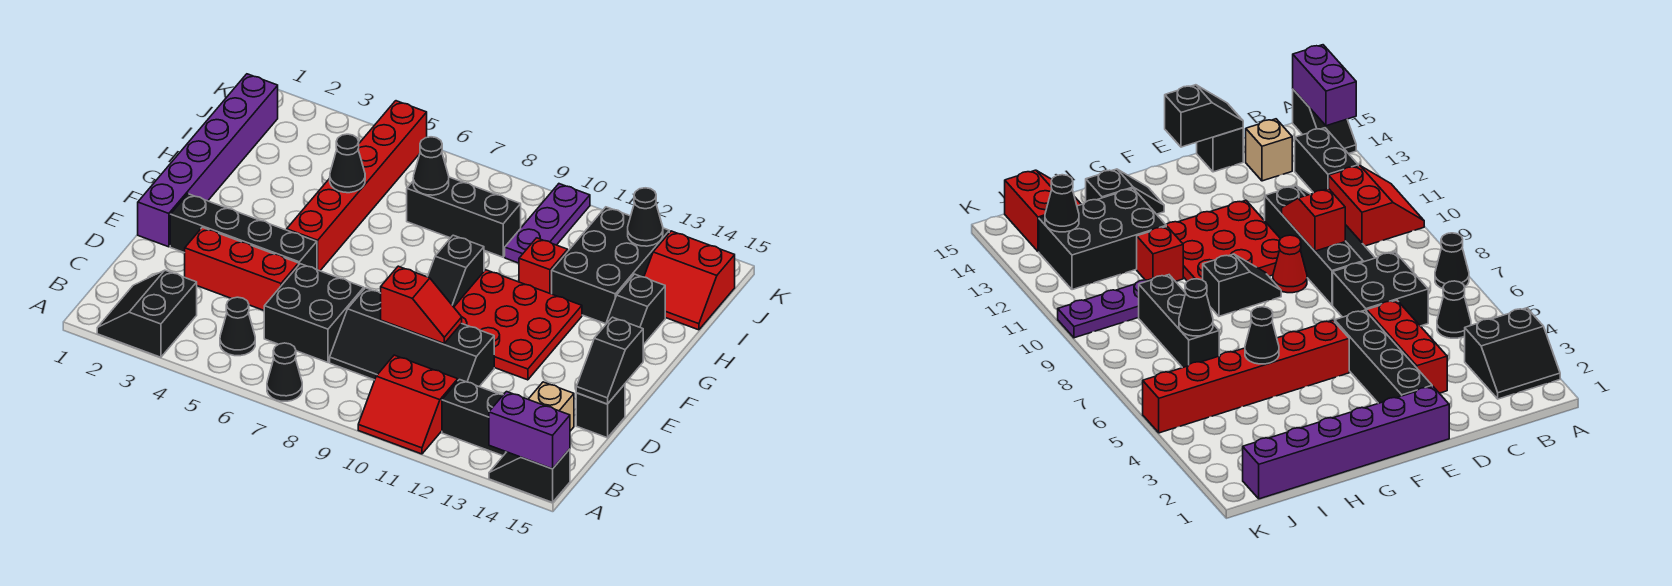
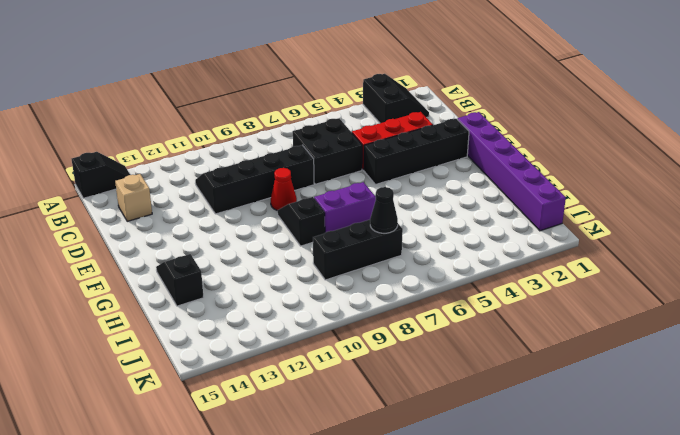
purple brick G7:G8 level 1 -> purple brick A14:A15 level 2
none -> black cone A7 level 1
none -> red slope A10:B11 level 1 top B
none -> black cone B5 level 1

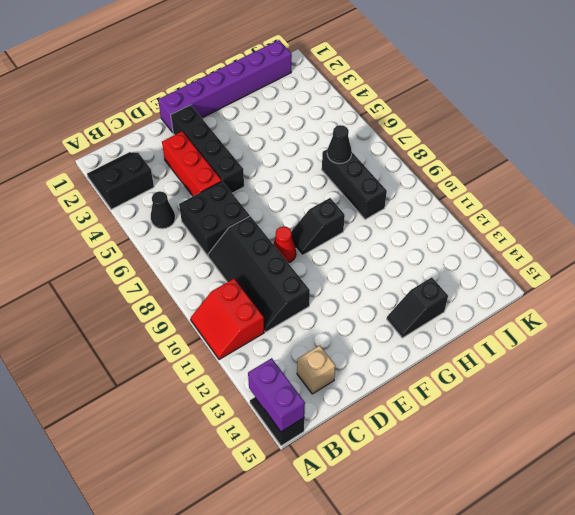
none -> black cone A7 level 1
none -> black brick B12:B13 level 1
none -> black brick D15 level 1

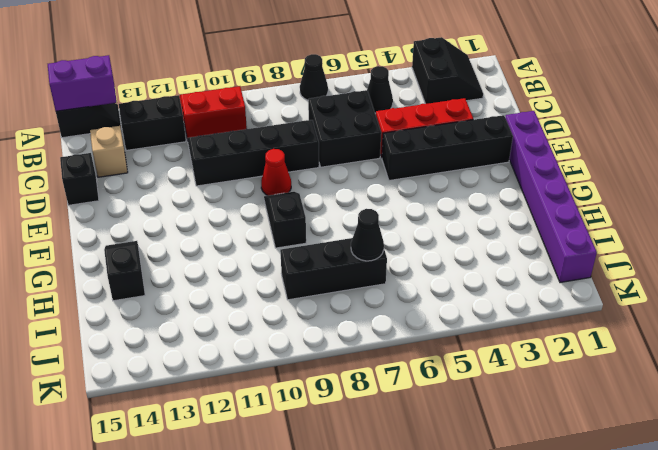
none -> red plate E10:G12 level 1
none -> red brick F5:K5 level 1
none -> red brick H11 level 1

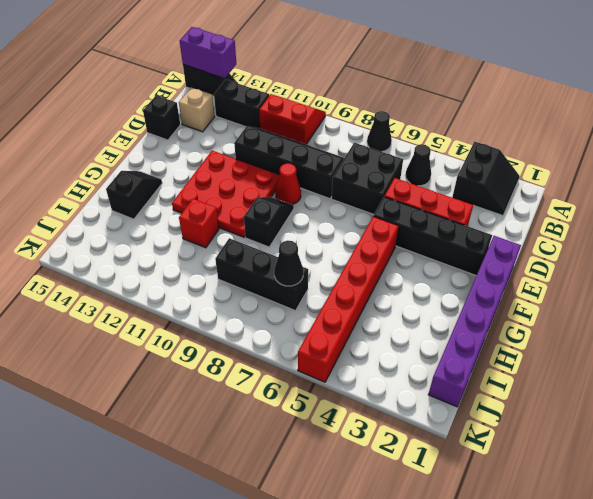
none -> black brick H12:J13 level 1
none -> purple plate I10:K10 level 1
none -> red slope I14:J15 level 1 top J

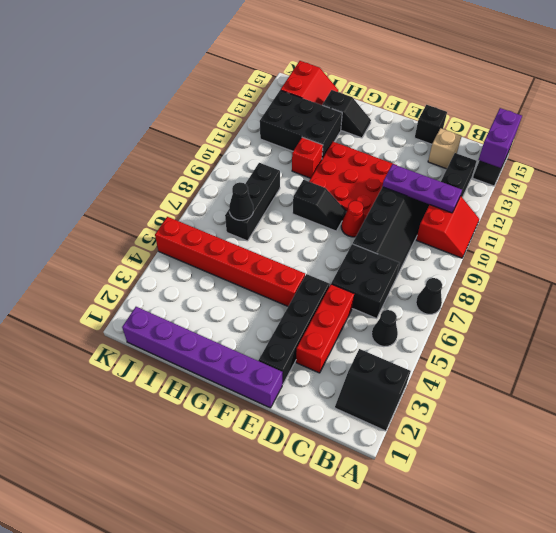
purple plate B11:D11 level 2 -> purple plate I10:K10 level 1
none -> red slope D9:D10 level 2 top 9
none -> black slope D15:E15 level 2 top E
none -> black cone H5 level 2

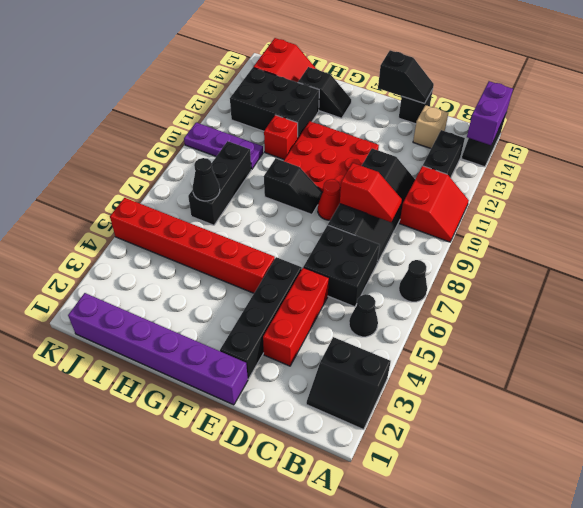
red slope C9:D9 level 2 top D -> red slope D9:D10 level 2 top 9
none -> black cone H5 level 2
none -> black cone J13 level 2

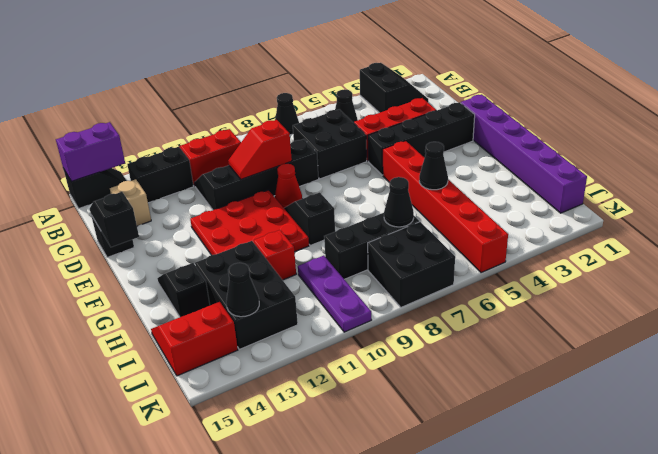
black brick J7:K8 level 1 -> none

